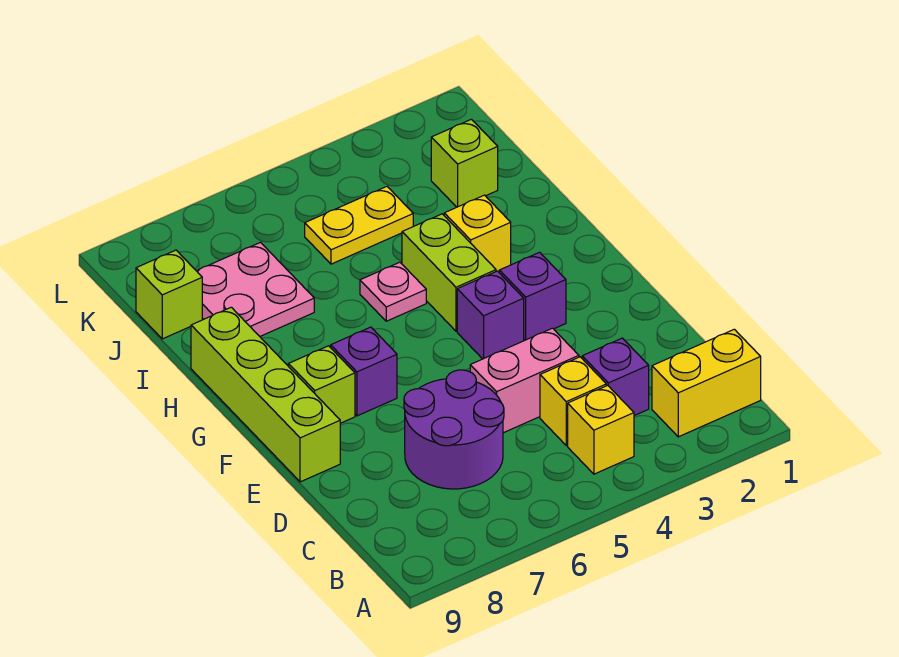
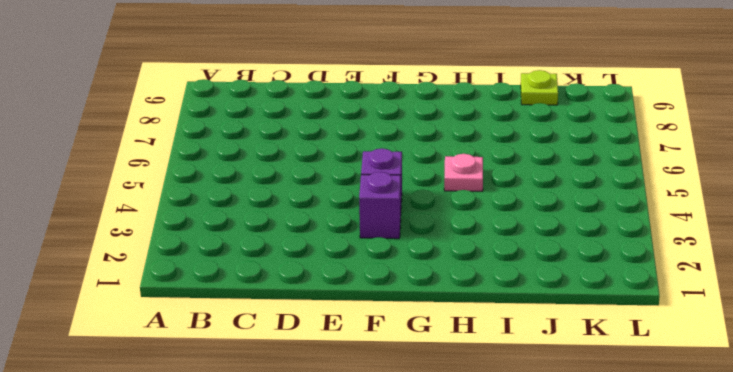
lime plate J9 level 1 -> lime brick J9 level 1
none -> yellow brick B1:B2 level 1
none -> yellow brick B4 level 1
none -> purple brick C3 level 1

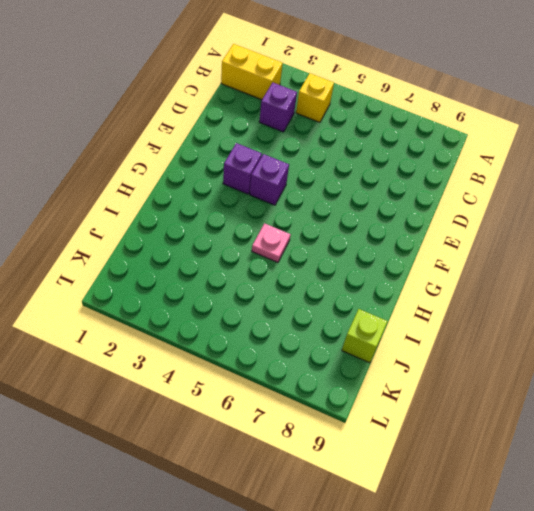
none -> yellow brick C4 level 1
none -> purple round brick C6:D7 level 1
none -> pink brick D4:D5 level 1

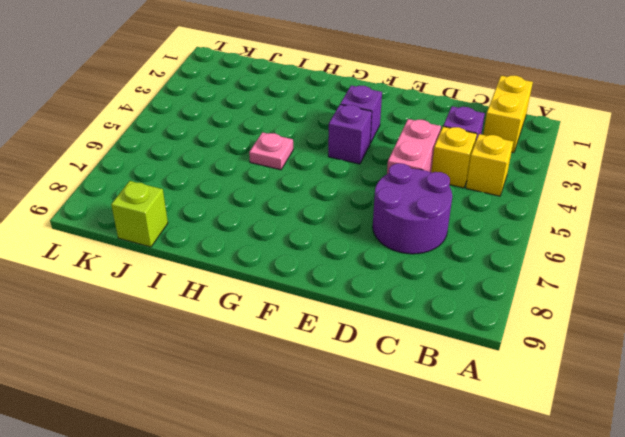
none -> lime brick E9:H9 level 1
none -> purple brick F7 level 1
none -> lime brick F8 level 1

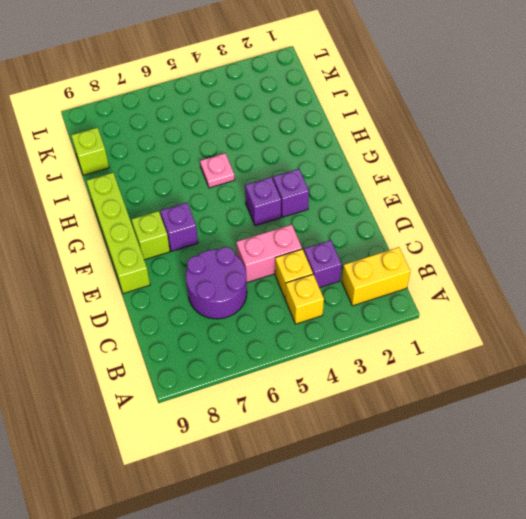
none -> lime brick G4:H4 level 1
none -> yellow brick H3 level 1
none -> pink plate I7:J8 level 1

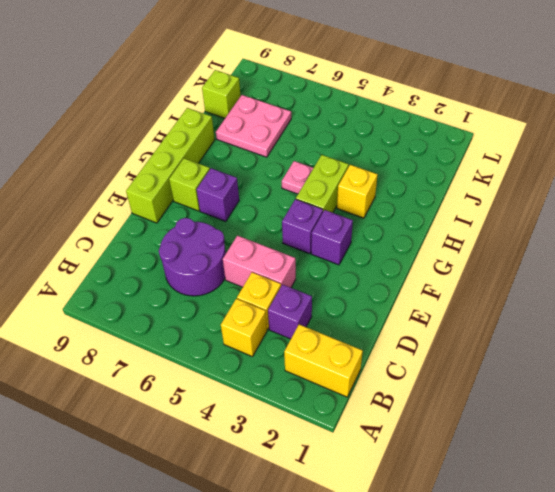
none -> lime brick J2 level 1
none -> yellow plate J4:J5 level 1

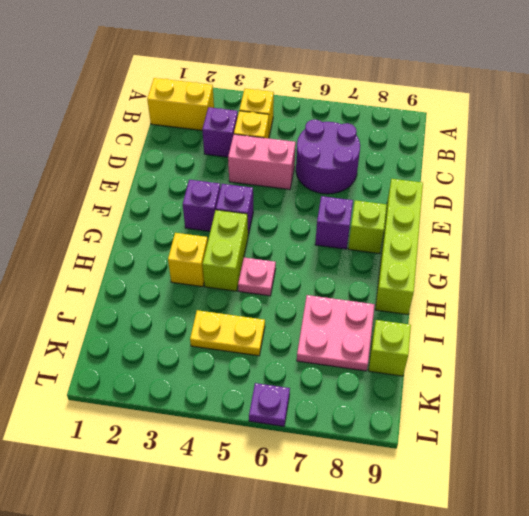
purple plate L6 level 1 -> none
none -> lime brick J2 level 1

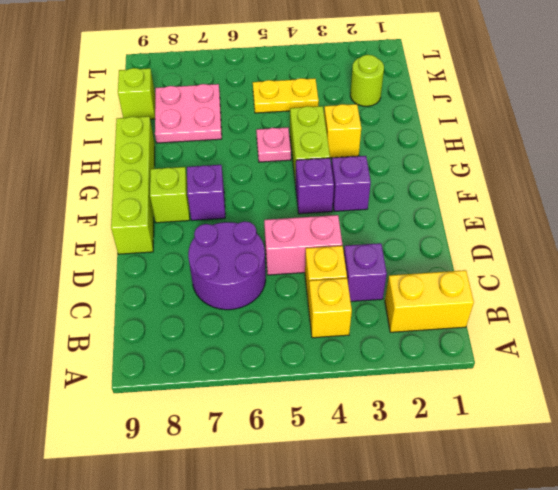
lime round brick J2 level 1 -> lime brick J2 level 1

